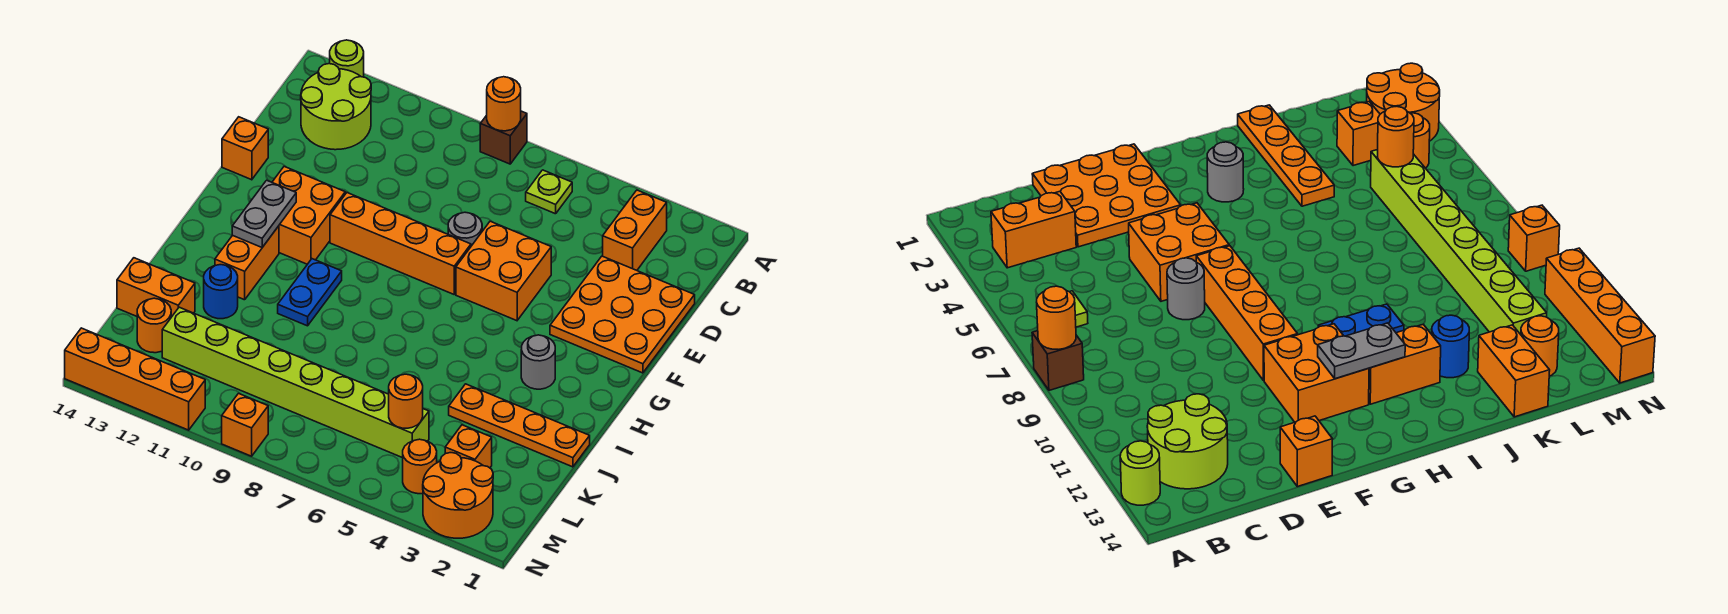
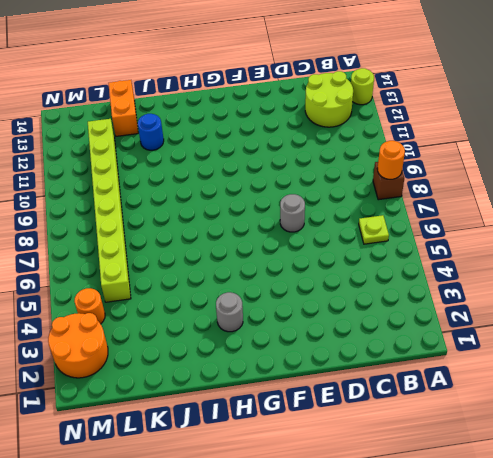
none -> orange brick B3:C3 level 1
none -> orange plate D1:F3 level 1
none -> orange brick E5:F6 level 1

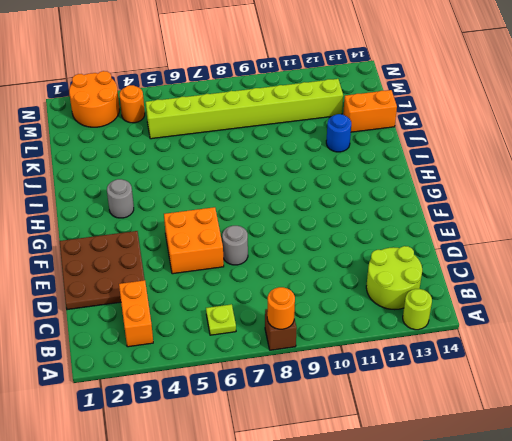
brown plate D1:F3 level 1 -> orange plate D1:F3 level 1
none -> orange brick E14 level 1
none -> orange brick F7:F10 level 1
none -> orange brick F11:G12 level 1

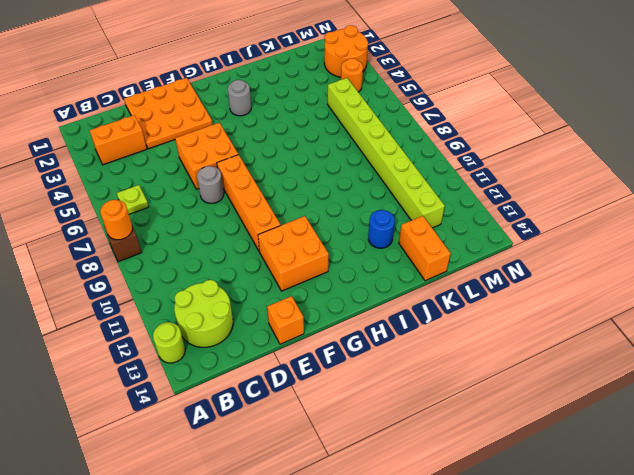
none -> blue plate H10:I10 level 1
none -> orange brick H12:I12 level 1
none -> orange plate J1:J4 level 1

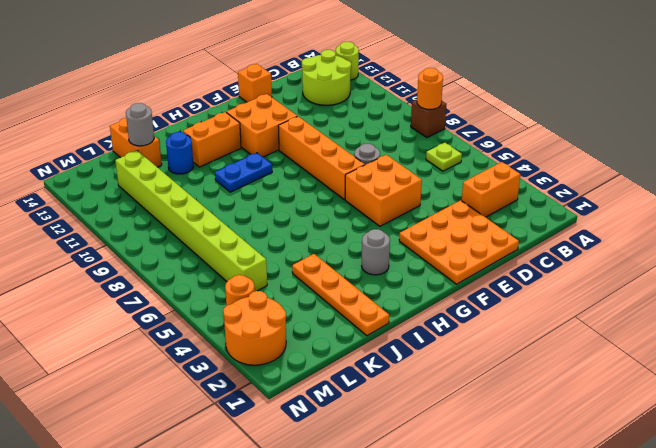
grey round brick K13 level 2 -> none
none -> orange brick L3 level 1
none -> orange round brick L13 level 1
none -> orange brick N9 level 1

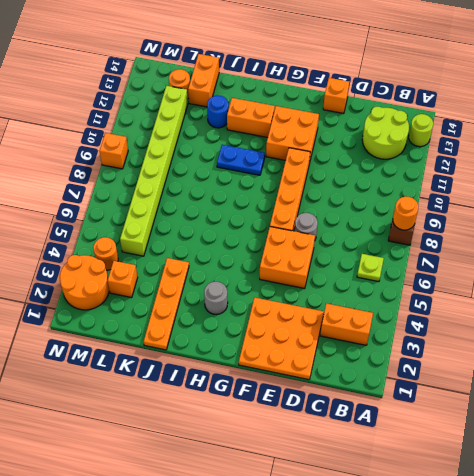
none -> orange brick N11:N14 level 1
none -> grey plate G12:H12 level 2
none -> orange round brick L5 level 2

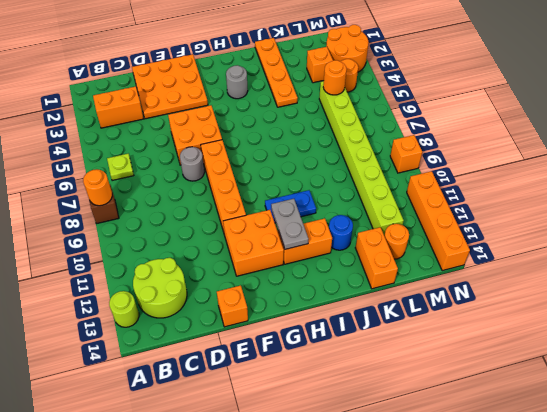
grey plate H11:H12 level 2 -> grey plate G12:H12 level 2

